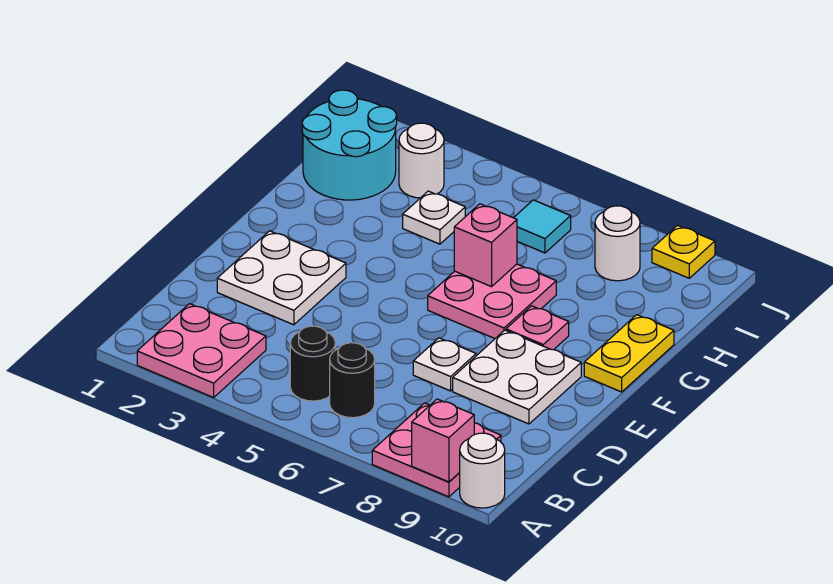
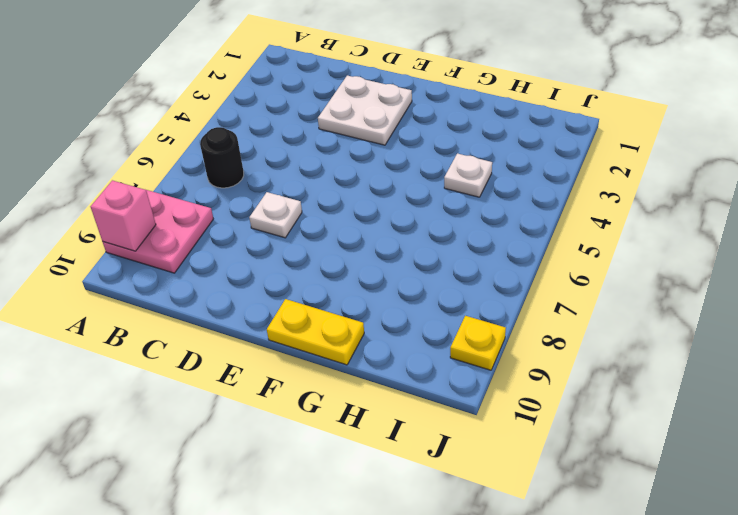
none -> pink plate A2:B3 level 1
none -> white round brick A10 level 1
none -> black round brick B5 level 1

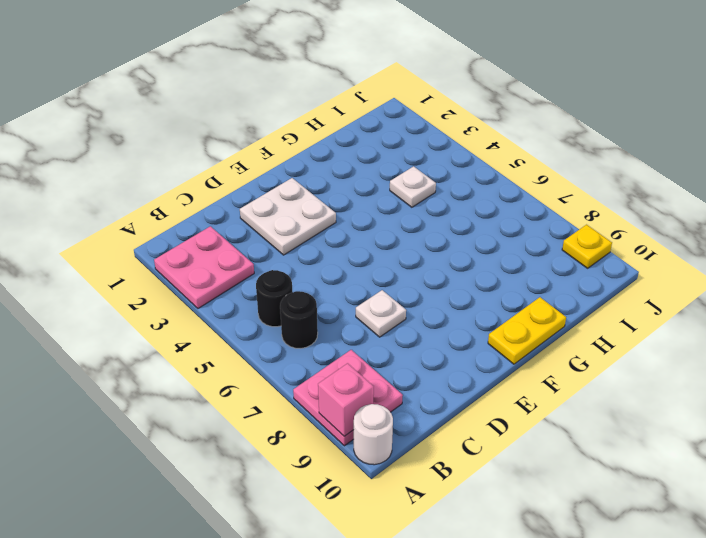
none -> white plate D8:E9 level 1
none -> pink plate F6:G7 level 1
none -> pink plate F8 level 1

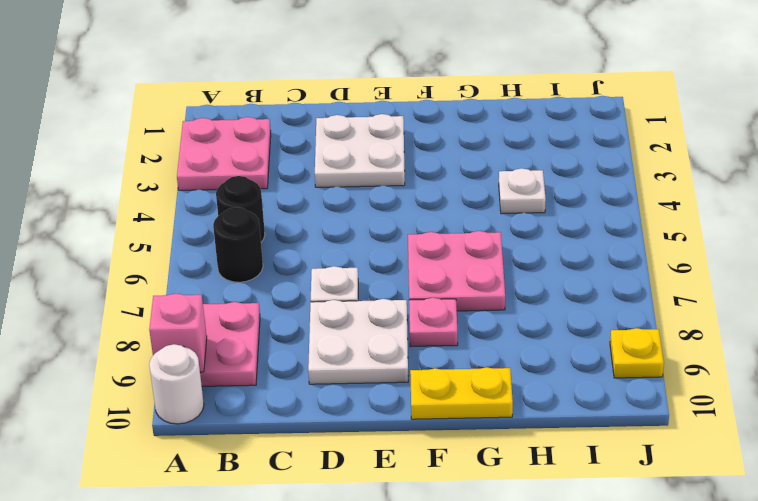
none -> cyan round brick H1:I2 level 1
none -> white round brick I3 level 1
none -> cyan tile I6 level 1

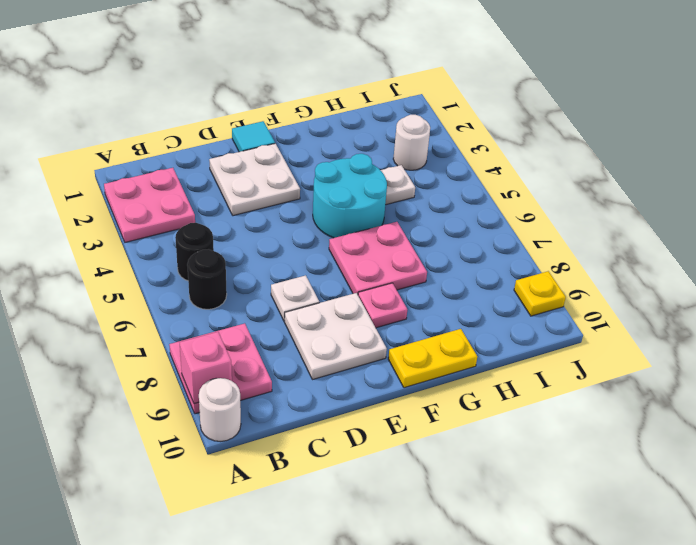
cyan tile E1 level 1 -> cyan tile I6 level 1
cyan round brick F4:G5 level 1 -> cyan round brick H1:I2 level 1
none -> white round brick I8 level 1
none -> pink brick G6 level 2

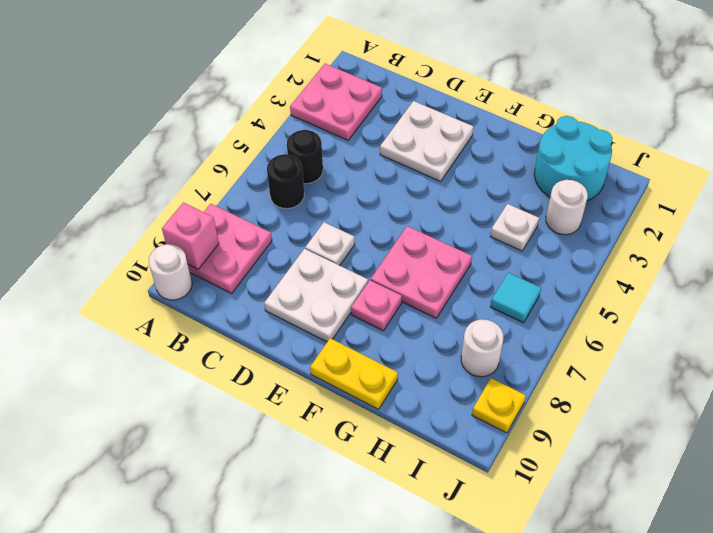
none -> pink brick G6 level 2

